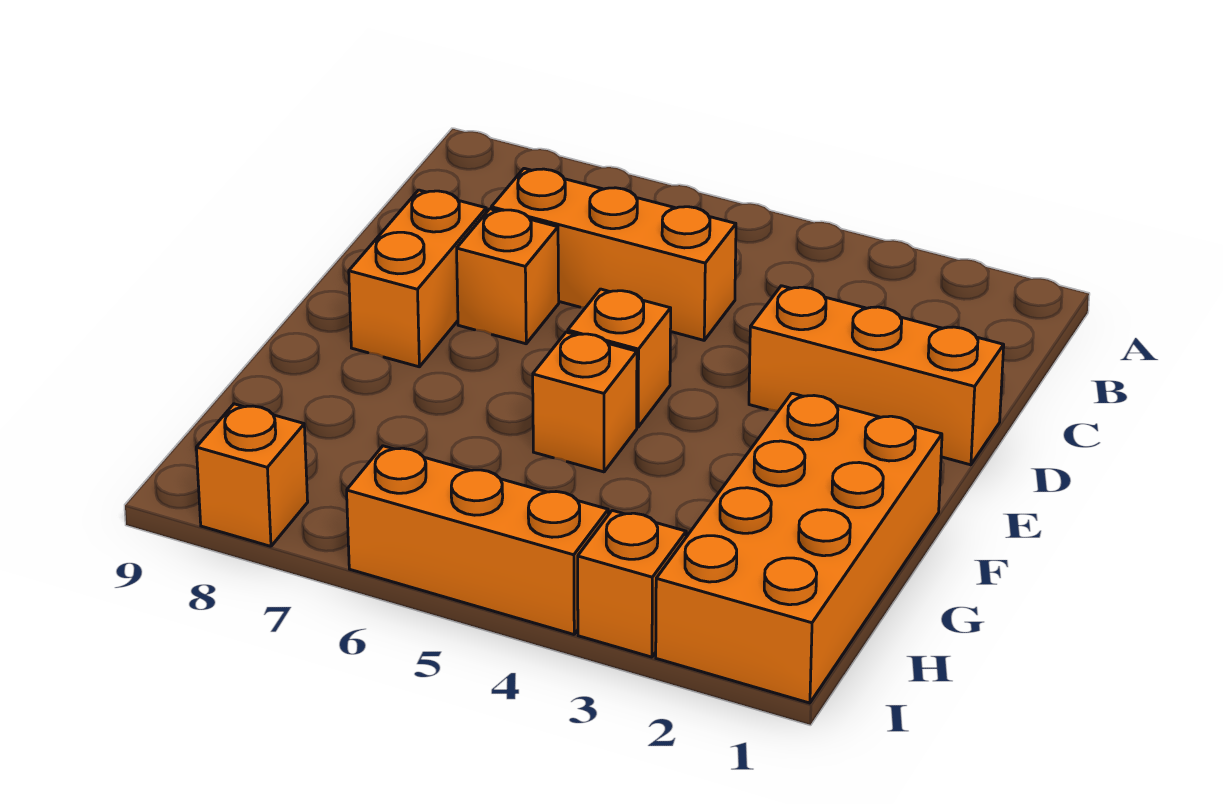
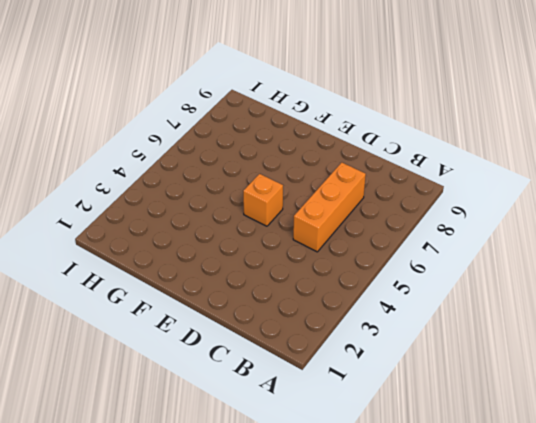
none -> orange brick D1:D3 level 1
none -> orange brick D7 level 1

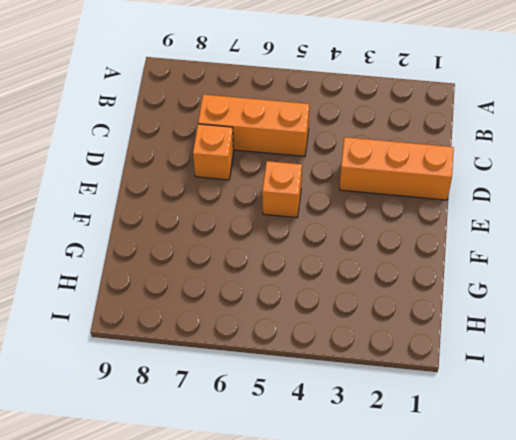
none -> orange brick D8:E8 level 1
none -> orange brick F1:I2 level 1

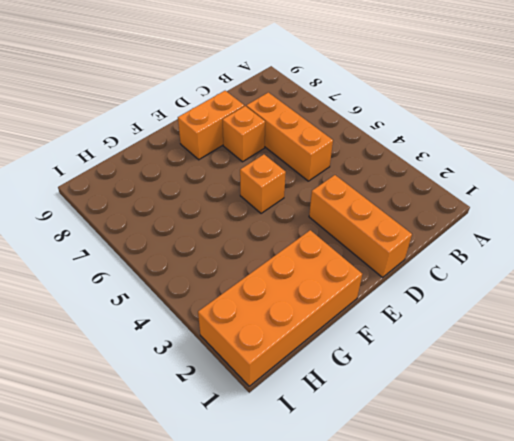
none -> orange brick F5 level 1
none -> orange brick I3 level 1

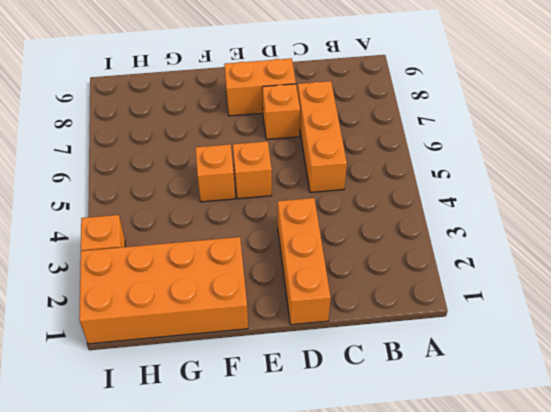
none -> orange brick I4:I6 level 1
none -> orange brick I8 level 1

